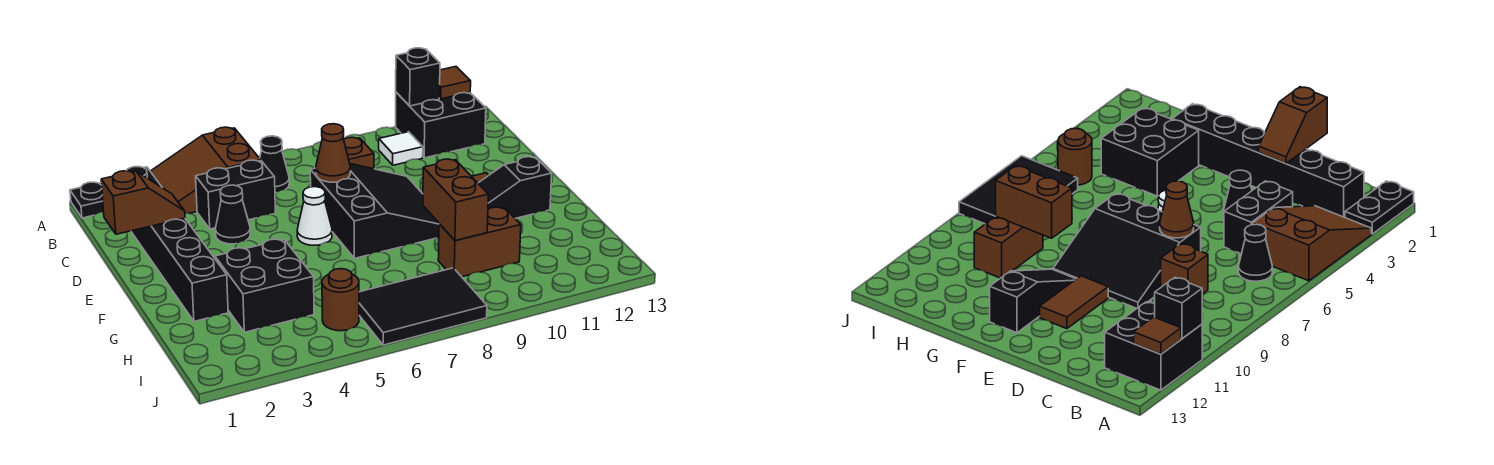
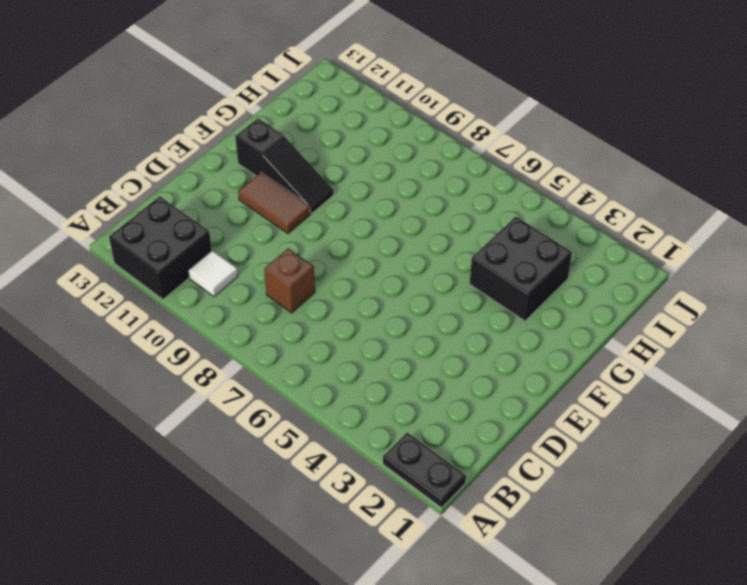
none -> brown slope A3:B5 level 1 top 5
none -> black brick B2:G2 level 1
none -> black cone B6 level 1

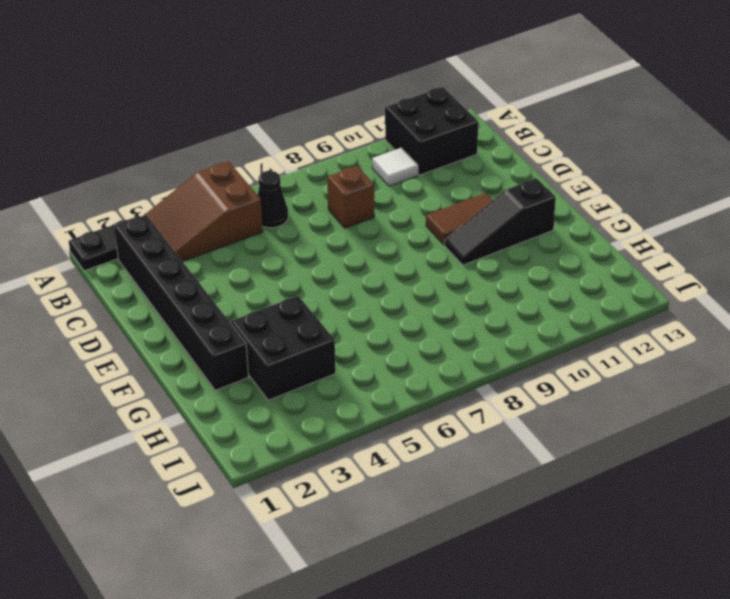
none -> black brick C4:C5 level 1
none -> black cone D4 level 1
none -> black slope D7:F9 level 1 top 7

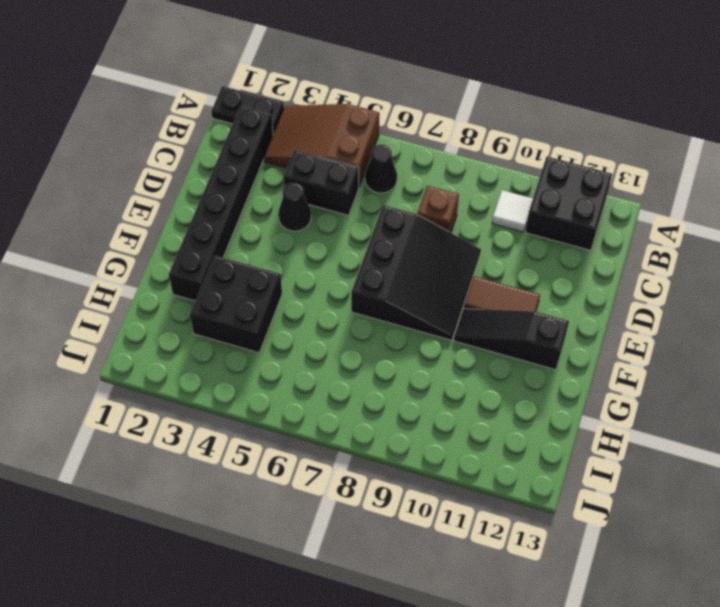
none -> white cone E6 level 1
none -> brown brick H9:H10 level 1
none -> brown round brick I5 level 1

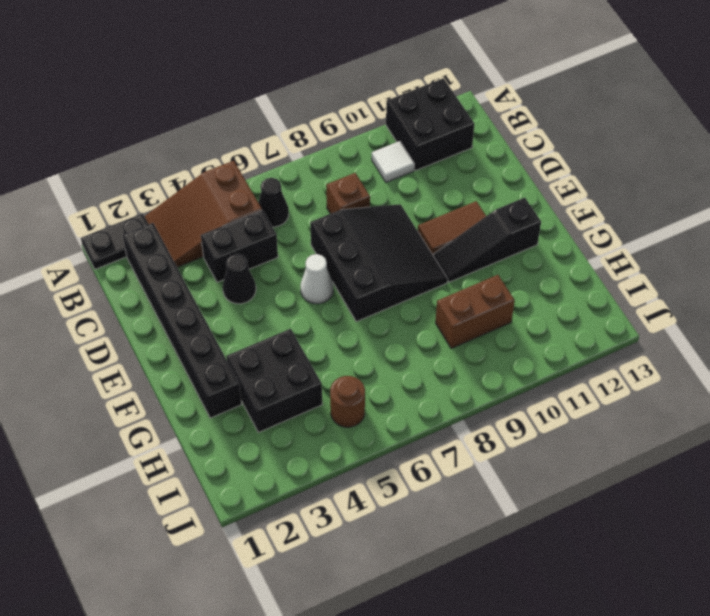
none -> black tile I6:J8 level 1
none -> black brick A11 level 2
none -> brown tile A12 level 2

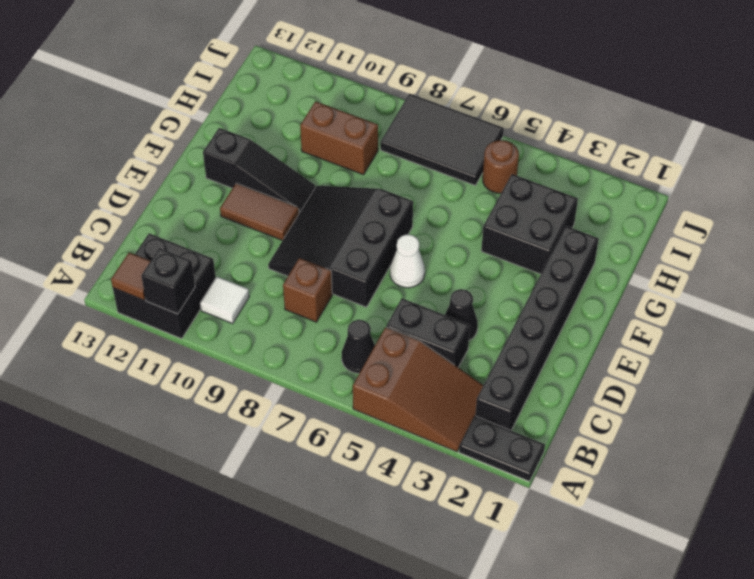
none -> brown slope D1:D2 level 2 top 1
none -> brown cone D7 level 2
none -> brown brick G9:H9 level 2

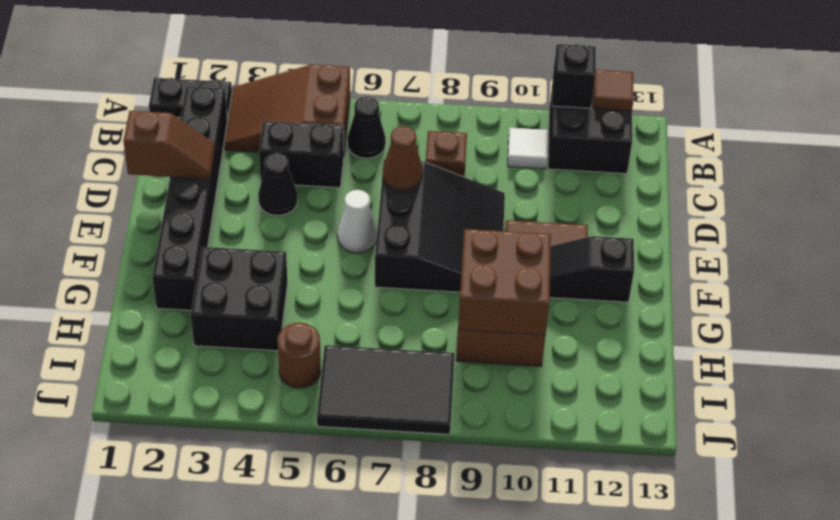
brown brick G9:H10 level 2 -> brown brick G9:H9 level 2

